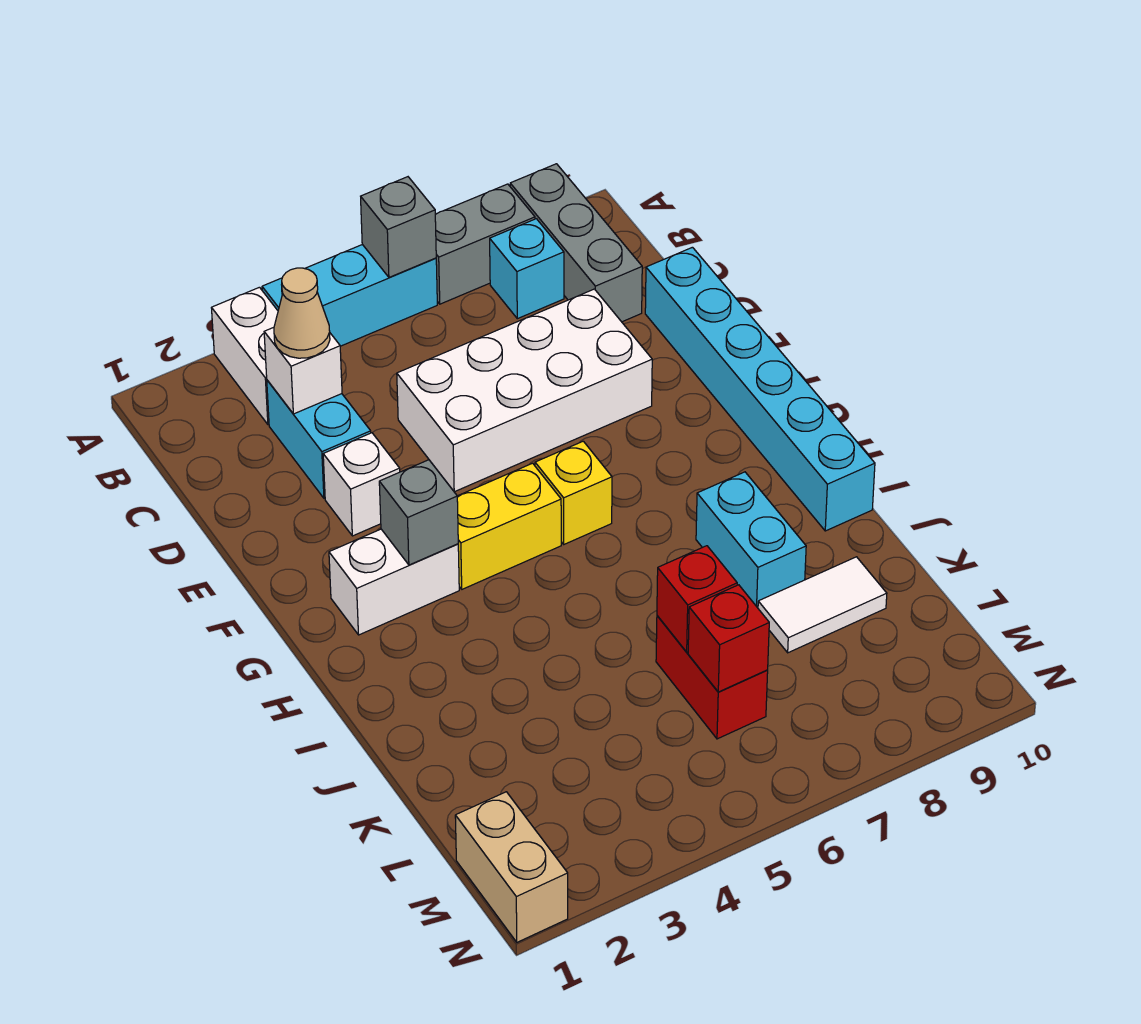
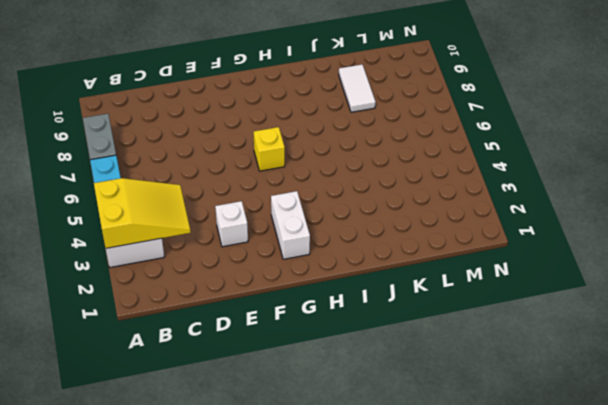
yellow slope A3:C4 level 2 top A -> white brick C3 level 2
none -> grey brick A9:C9 level 1
none -> cyan brick B8 level 1
none -> cyan brick C3:D3 level 1

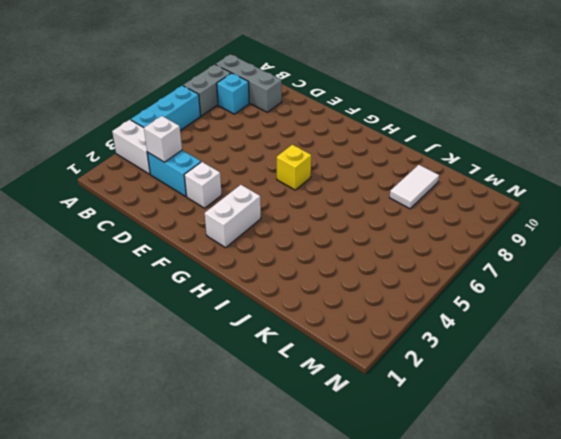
none -> white brick D5:E8 level 1
none -> cyan brick D10:I10 level 1
none -> yellow brick G4:G5 level 1

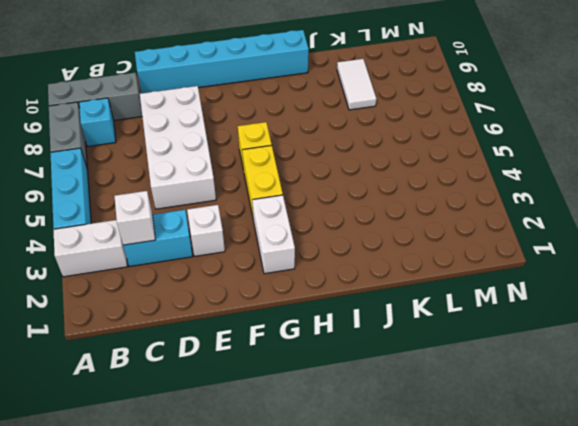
none -> cyan brick I8:J8 level 1
none -> red brick K6:L6 level 1
none -> tan brick M1:N1 level 1

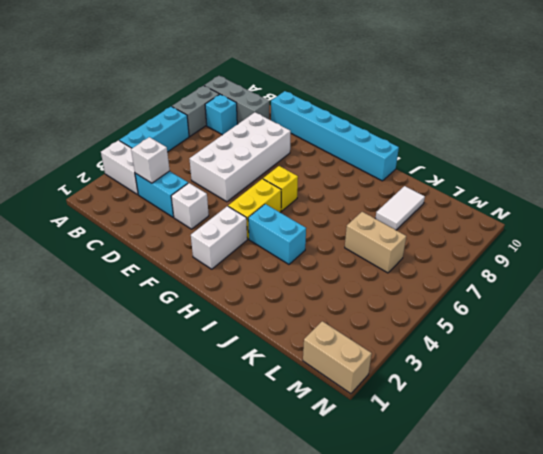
cyan brick H4:I4 level 1 -> cyan brick I8:J8 level 1
tan brick K6:L6 level 1 -> red brick K6:L6 level 1
none -> grey brick A6 level 2
none -> grey brick G3 level 2
none -> red brick K6 level 2

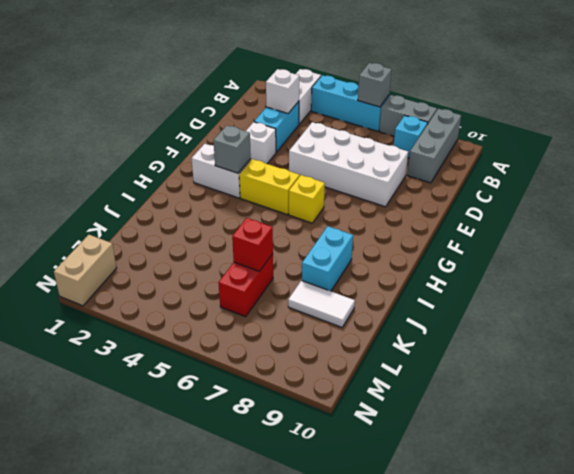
none -> cyan brick D10:I10 level 1
none -> red brick L6 level 2
none -> tan cone C3 level 3

